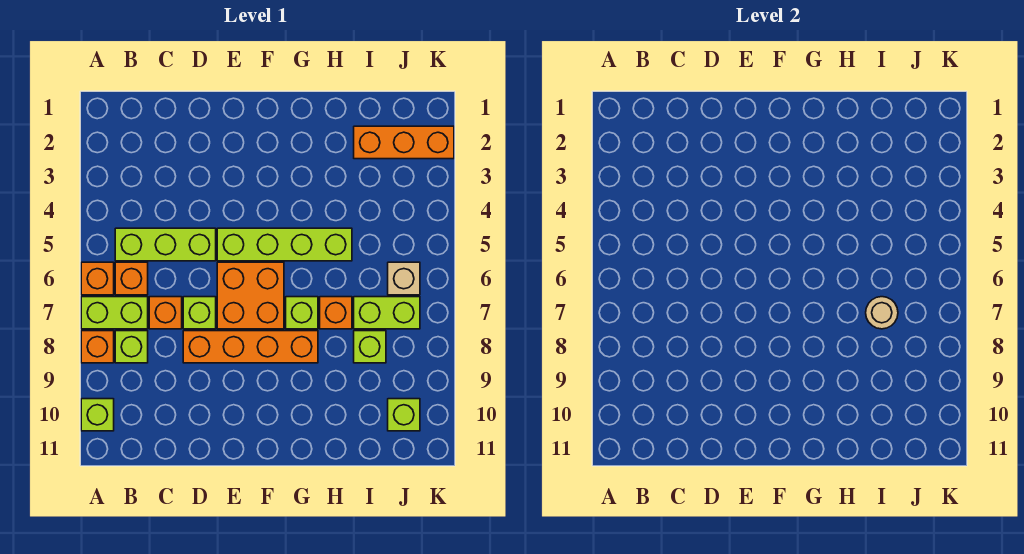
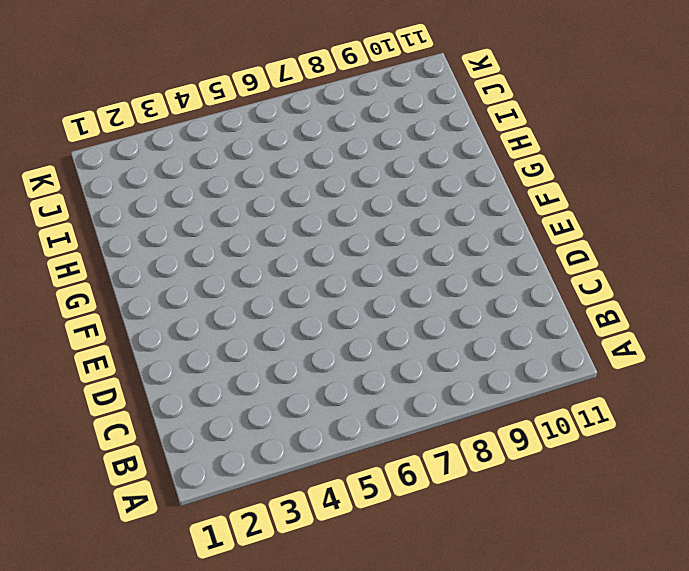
none -> orange brick A6 level 1
none -> lime brick A7:B7 level 1
none -> orange brick A8 level 1

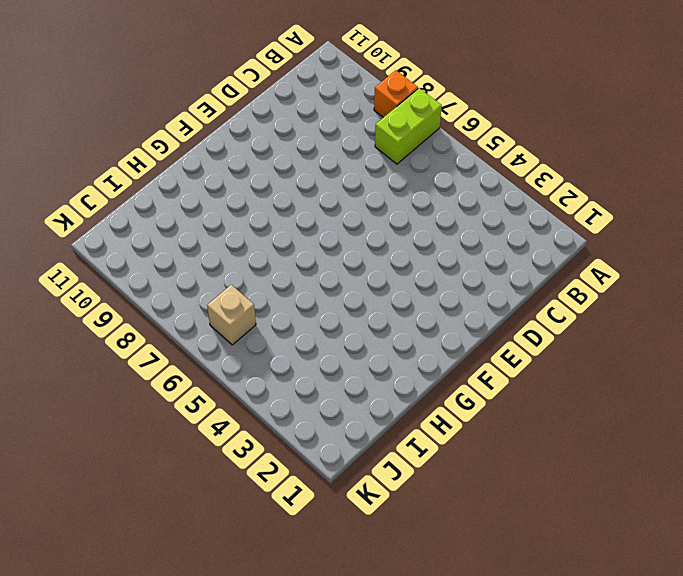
none -> orange brick A6 level 1
none -> lime brick A10 level 1
none -> lime brick B5:D5 level 1

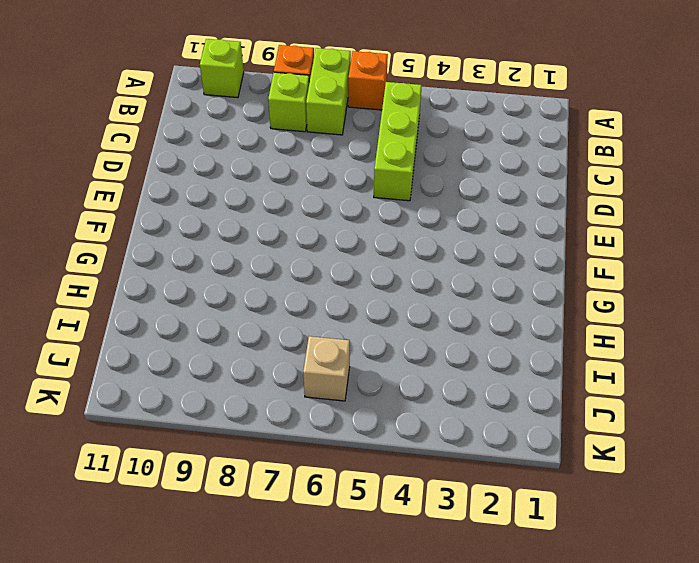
none -> orange brick B6 level 1
none -> orange brick C7 level 1
none -> lime brick D7 level 1

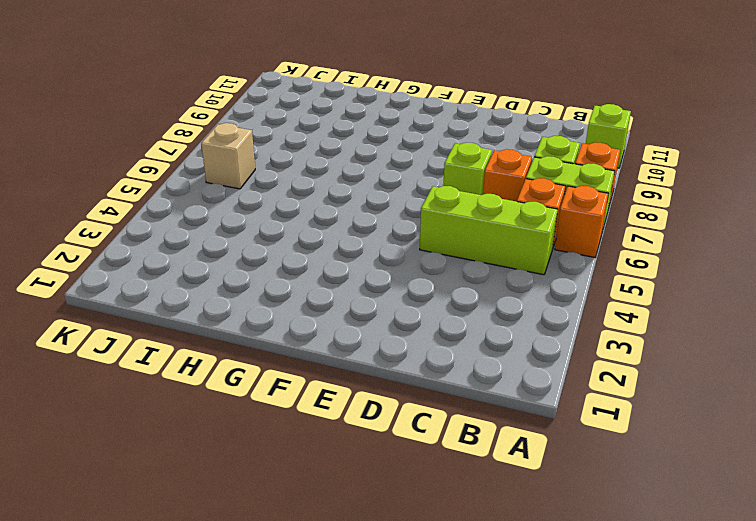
none -> orange brick D8:G8 level 1
none -> lime brick E5:H5 level 1
none -> orange brick E6:F7 level 1

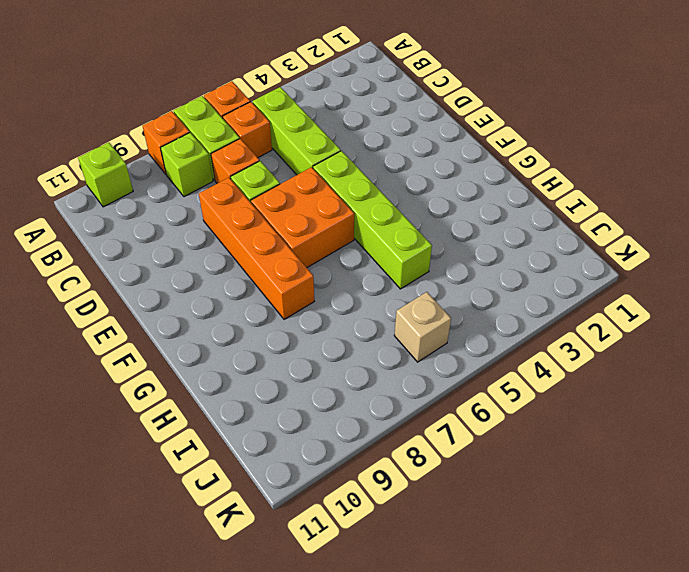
none -> lime brick G7 level 1
none -> orange brick H7 level 1
none -> orange brick I2:K2 level 1

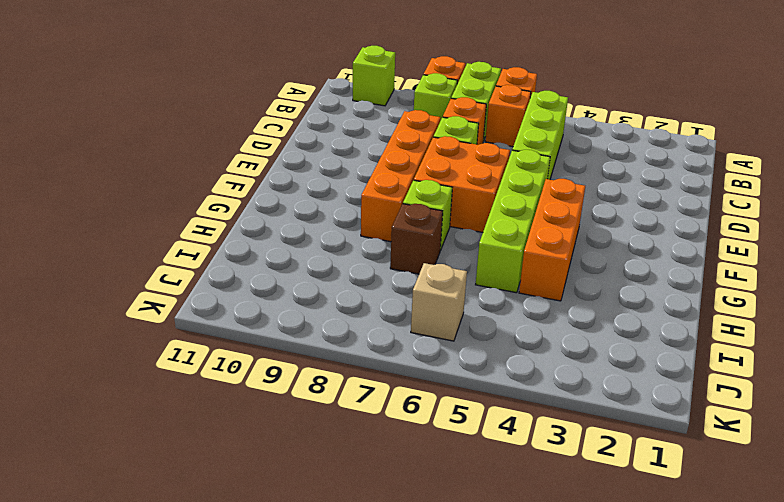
orange brick F4:H4 level 1 -> orange brick I2:K2 level 1
brown brick H7 level 1 -> orange brick H7 level 1
none -> lime brick I7:J7 level 1
none -> lime brick I8 level 1
none -> lime brick J10 level 1

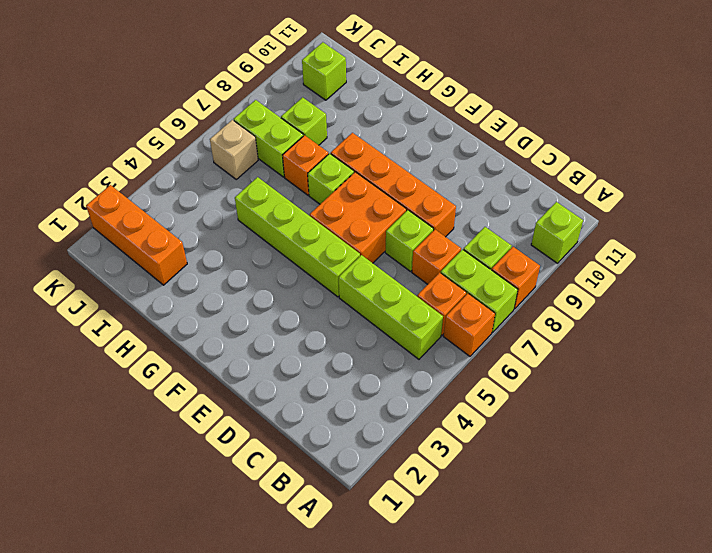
none -> tan round brick I7 level 2

